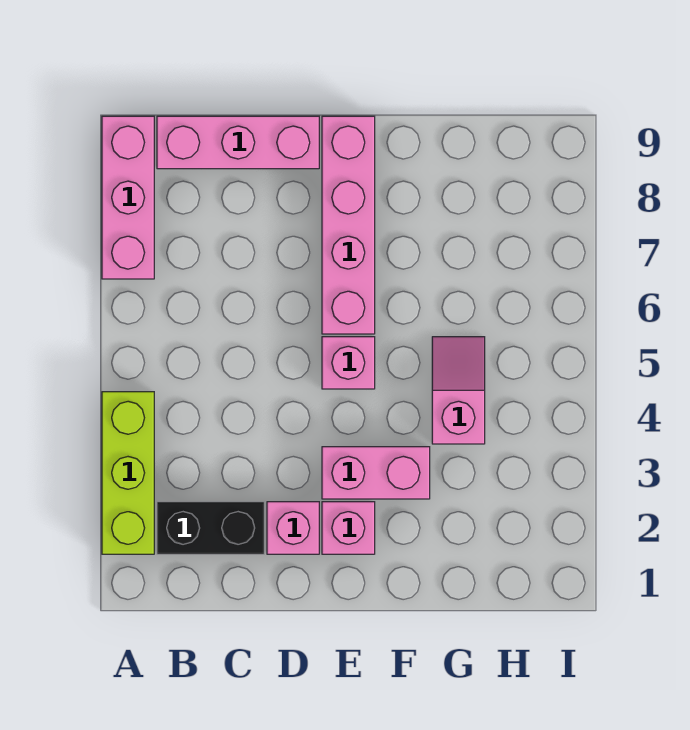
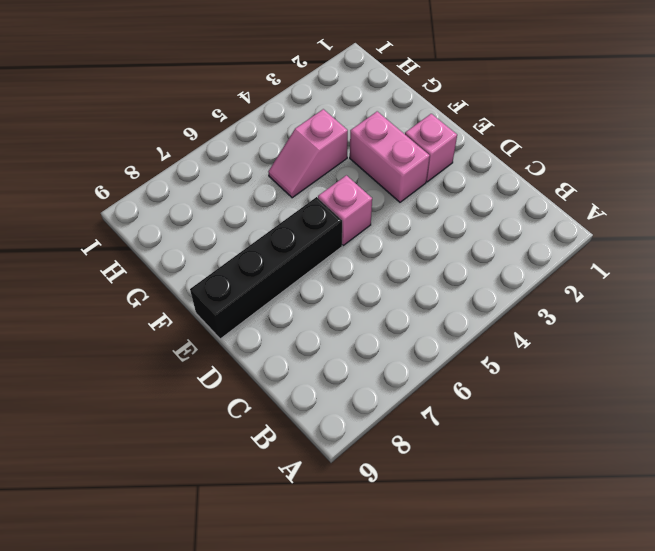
black brick E6:E9 level 1 -> pink brick E6:E9 level 1
none -> lime brick A2:A4 level 1
none -> pink brick A7:A9 level 1

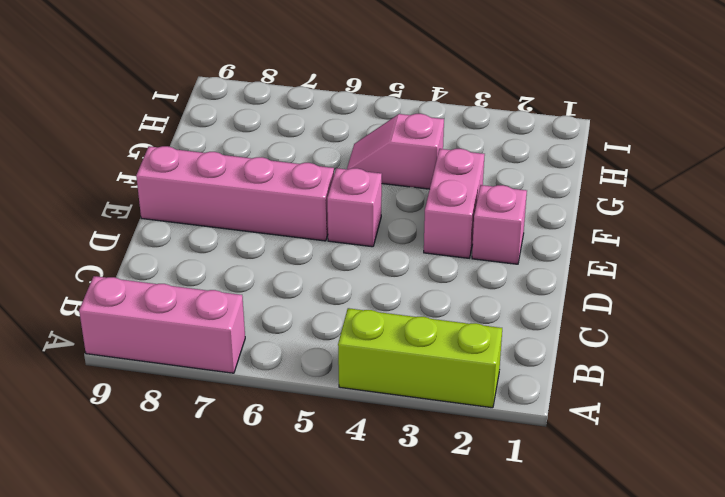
none -> black brick B2:C2 level 1
none -> pink brick B9:D9 level 1

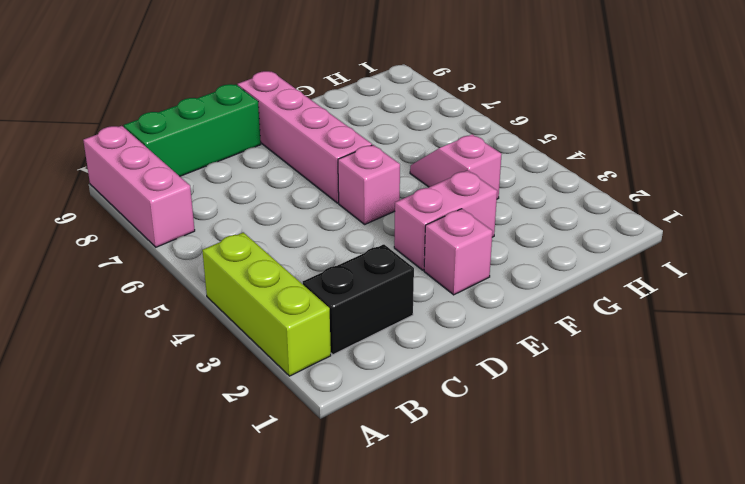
green brick B9:D9 level 1 -> pink brick B9:D9 level 1
none -> pink brick D2 level 1

